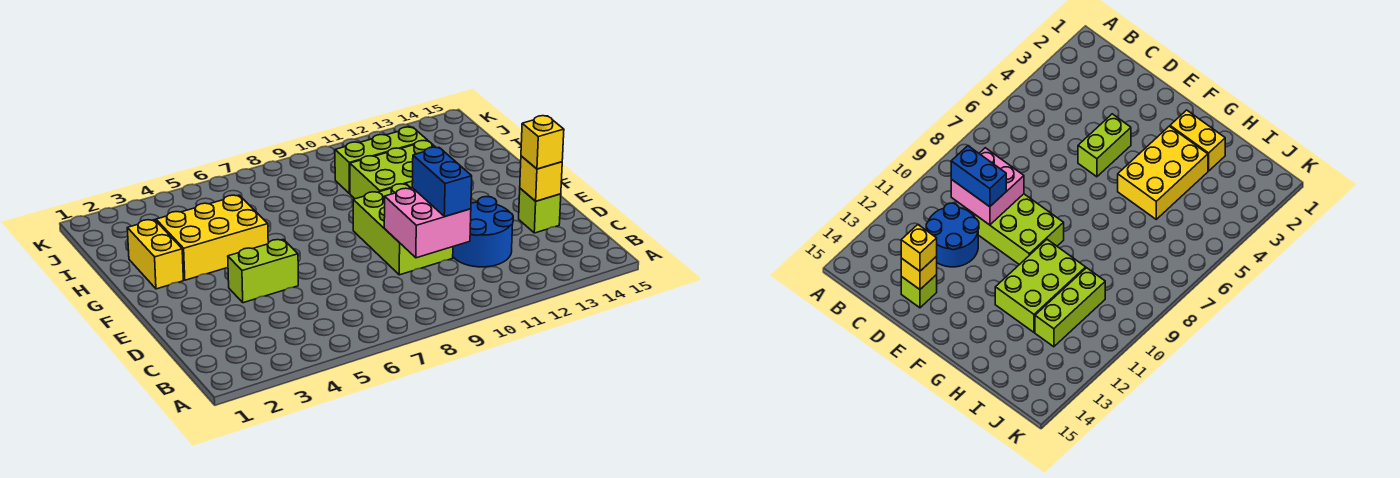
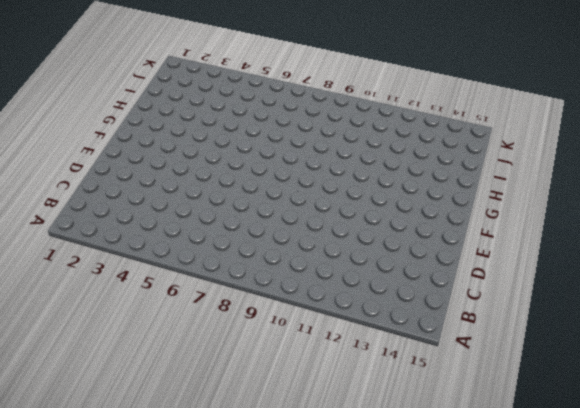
none -> blue round brick C11:D12 level 1
none -> lime brick D9:F10 level 1
none -> lime brick D14 level 1

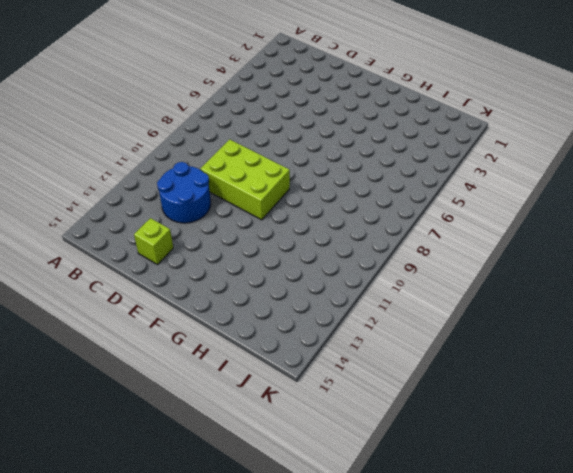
none -> lime brick E4:E5 level 1
none -> yellow brick G2:H2 level 1
none -> yellow brick G3:H5 level 1

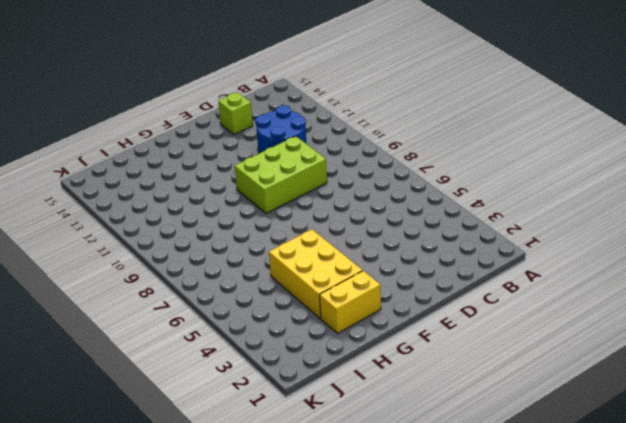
none -> lime brick E4:E5 level 1
none -> lime brick G10:H12 level 1
none -> lime brick I10:I12 level 1

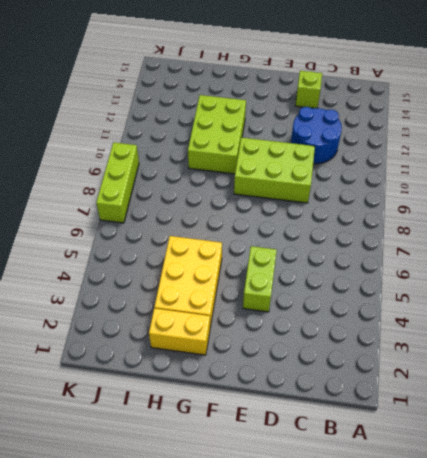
lime brick K7:K9 level 1 -> lime brick I10:I12 level 1
none -> pink brick C9:D10 level 2
none -> yellow brick D14 level 2
none -> blue brick C10:D10 level 3

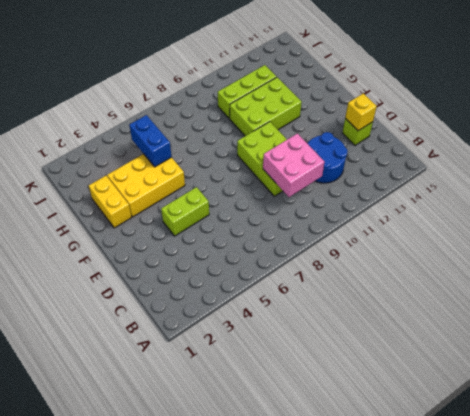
blue brick H5:I5 level 2 -> blue brick C10:D10 level 3
none -> yellow brick D14 level 3

